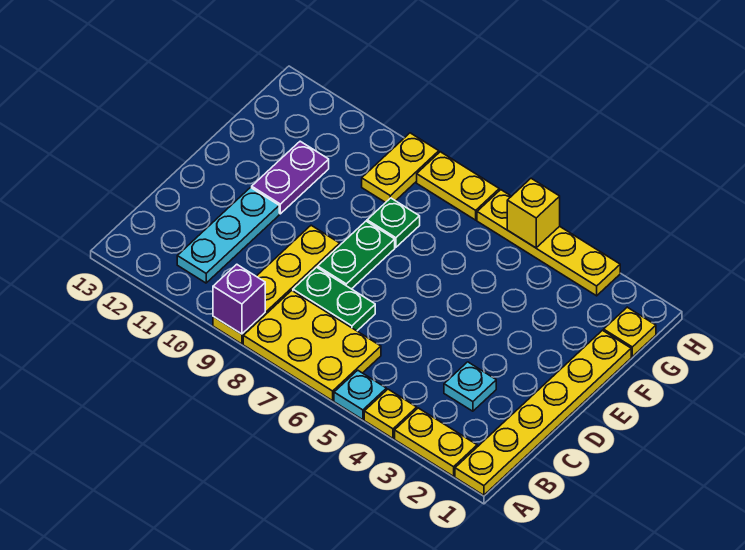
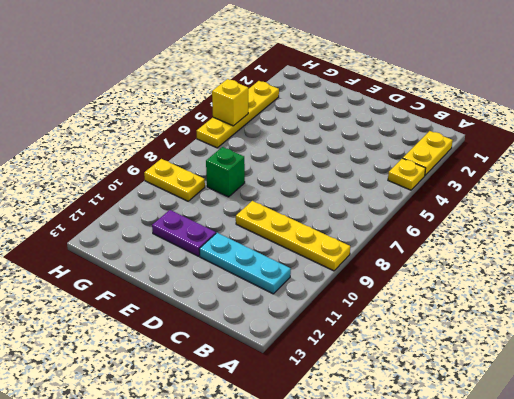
green brick F8 level 1 -> green plate F8 level 1
none -> yellow plate A1:F1 level 1
none -> cyan plate A5 level 1
none -> yellow plate A6:B8 level 1

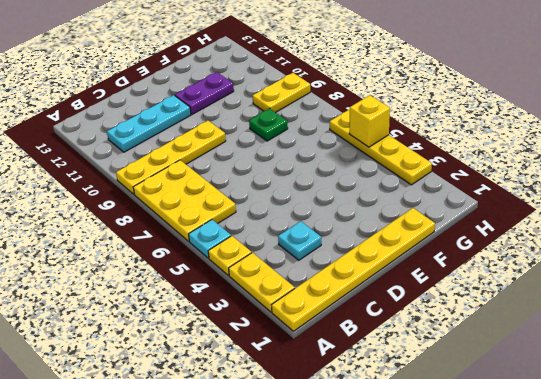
none -> green plate C7:C8 level 1
none -> green plate D8:E8 level 1
none -> yellow plate G1 level 1

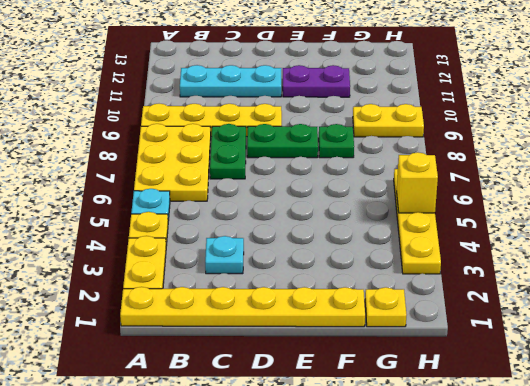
none -> yellow plate H7:H8 level 1
none -> purple brick A9 level 2

